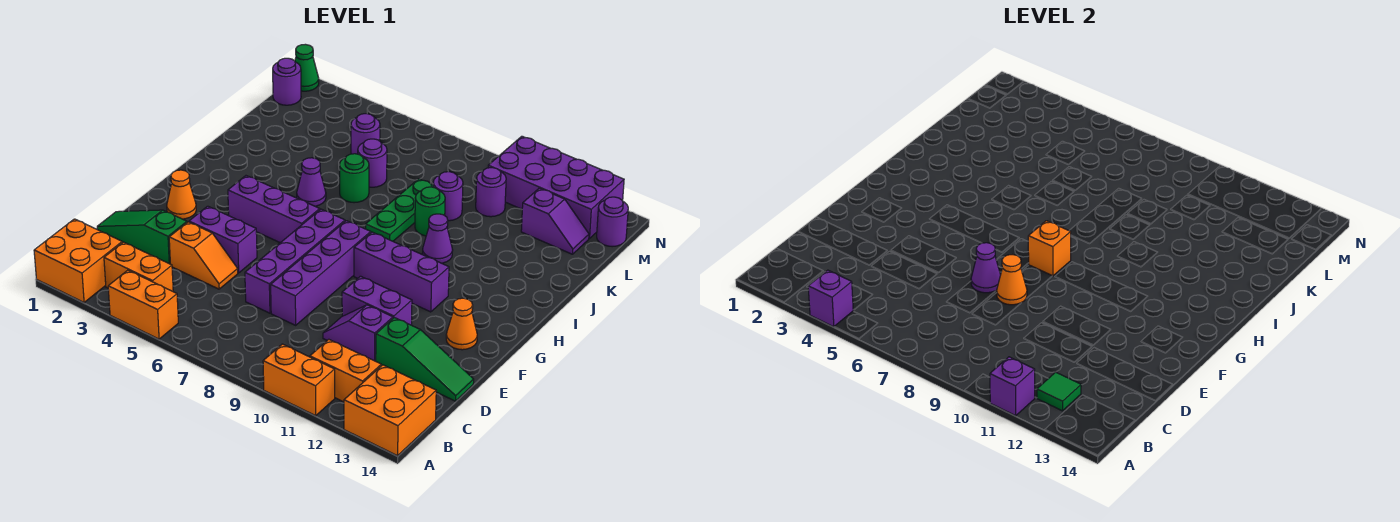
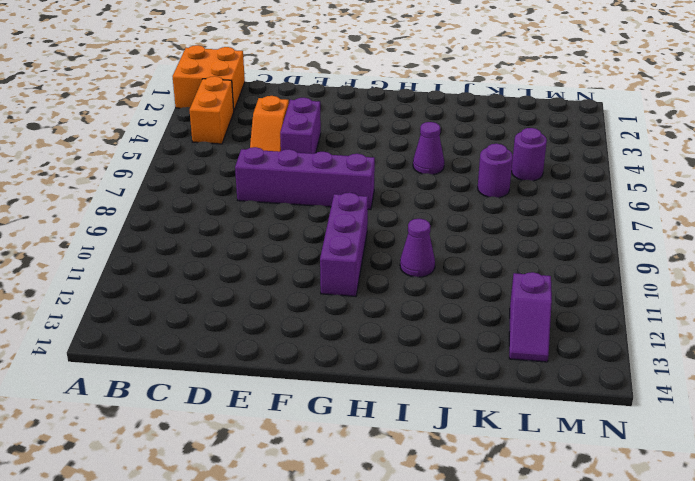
none -> orange brick A4:A5 level 1
none -> orange brick A10:A11 level 1
none -> orange brick A13:B14 level 1
none -> orange brick B11:B12 level 1

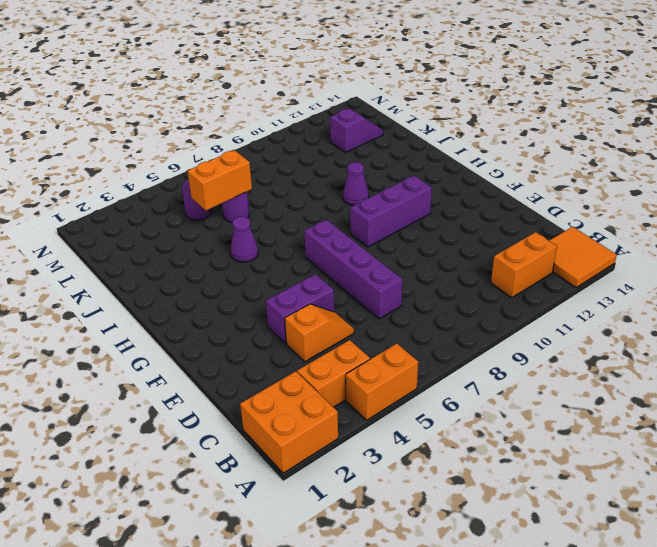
orange tile A13:B14 level 1 -> orange brick A13:B14 level 1
orange brick K5:K6 level 2 -> orange brick A10:A11 level 1
none -> green slope D1:D3 level 1 top 3
none -> purple brick D8:G8 level 1
none -> purple slope D10:D11 level 1 top 11
none -> green slope D12:D14 level 1 top 12

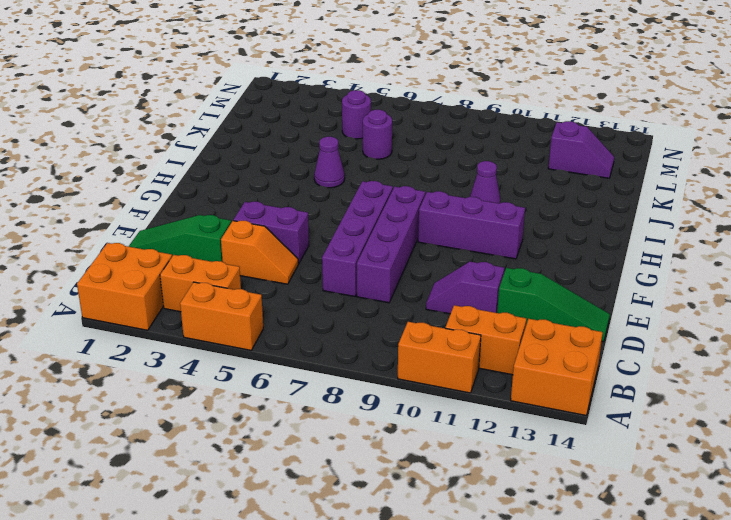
none -> purple brick E10:E11 level 1
none -> orange cone F2 level 1
none -> orange cone F13 level 1
none -> purple brick G4:G6 level 1

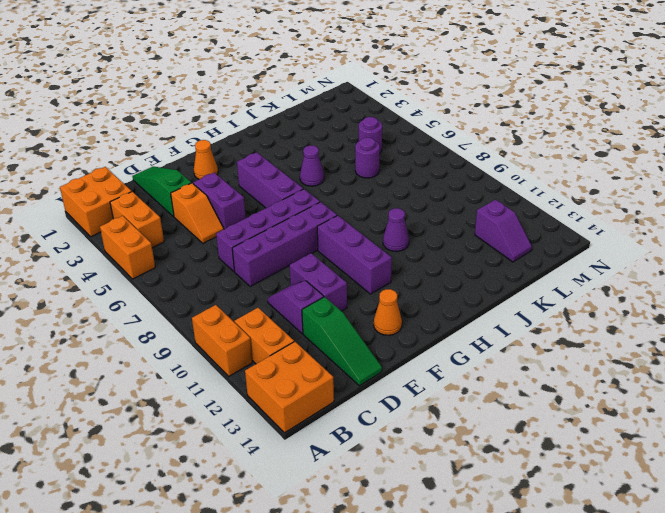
none -> green plate I8:K8 level 1
none -> green round brick J6 level 1
none -> green round brick J9 level 1
none -> purple round brick K9 level 1

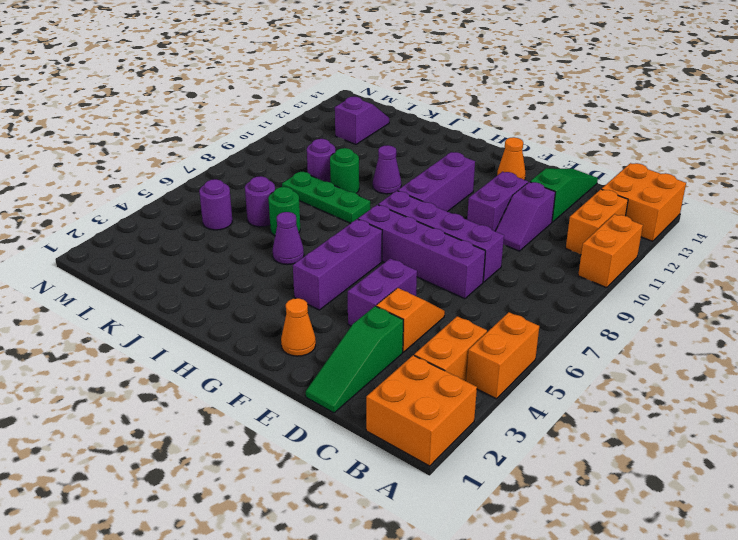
none -> purple round brick L10 level 1
none -> purple round brick M1 level 1
none -> purple brick M10:N13 level 1
none -> purple round brick M14 level 1

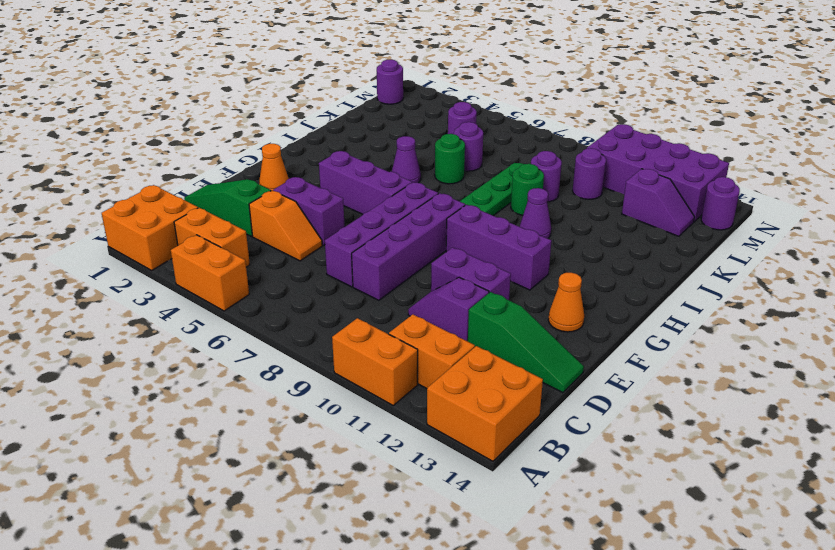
none -> green cone N1 level 1
none -> purple brick A4 level 2
none -> purple brick A11 level 2
none -> green tile B12 level 2

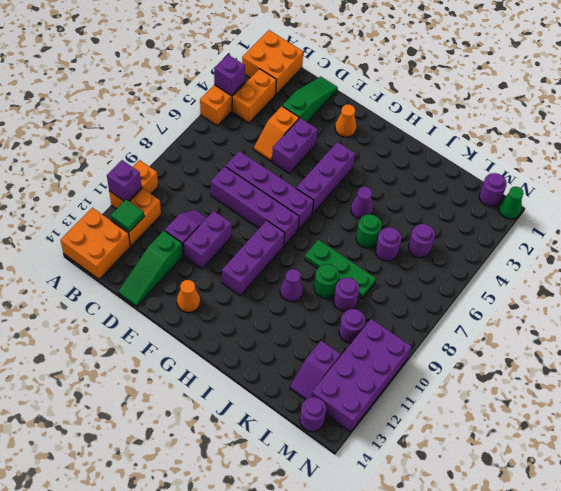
none -> purple cone E7 level 2
none -> orange cone E8 level 2
none -> orange brick G8 level 2

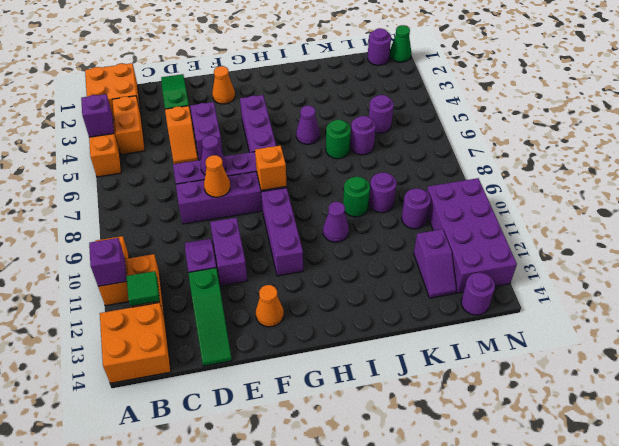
none -> green plate I8:K8 level 1

